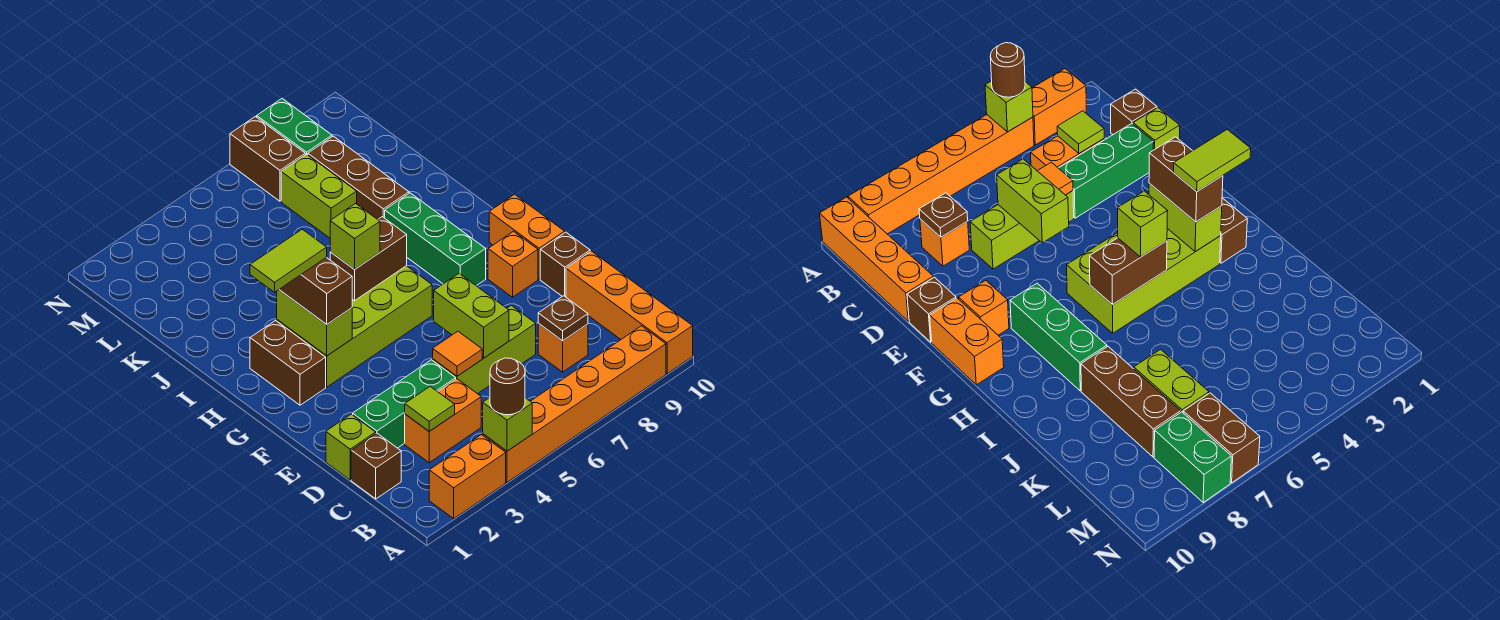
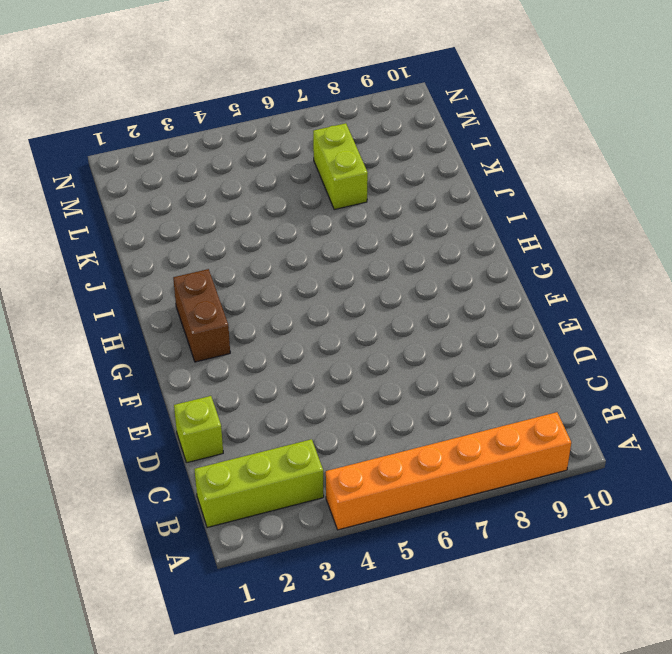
lime brick B1:B3 level 1 -> lime brick D5:D7 level 1
none -> orange brick A2:A3 level 1
none -> orange brick A10:D10 level 1
none -> brown brick C1 level 1
none -> orange brick C3:C4 level 1

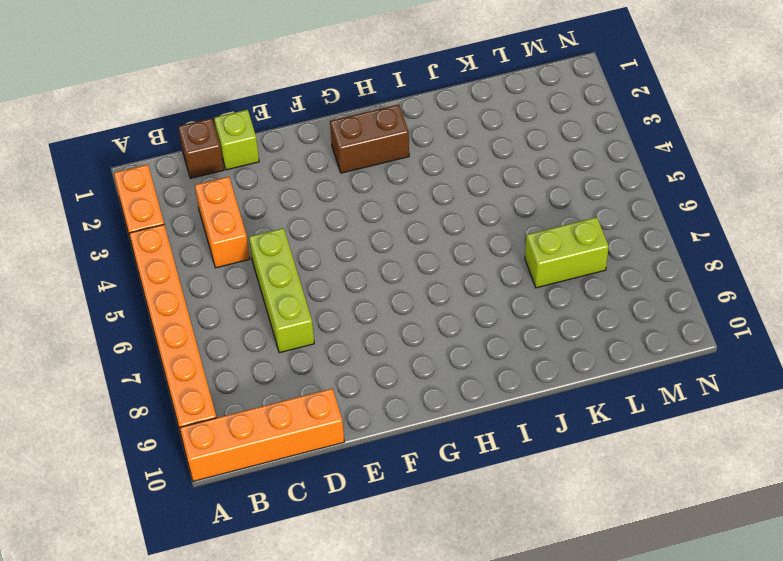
none -> orange brick C8 level 1
none -> green brick D2:D4 level 1
none -> brown brick E10 level 1
none -> orange brick F9 level 1

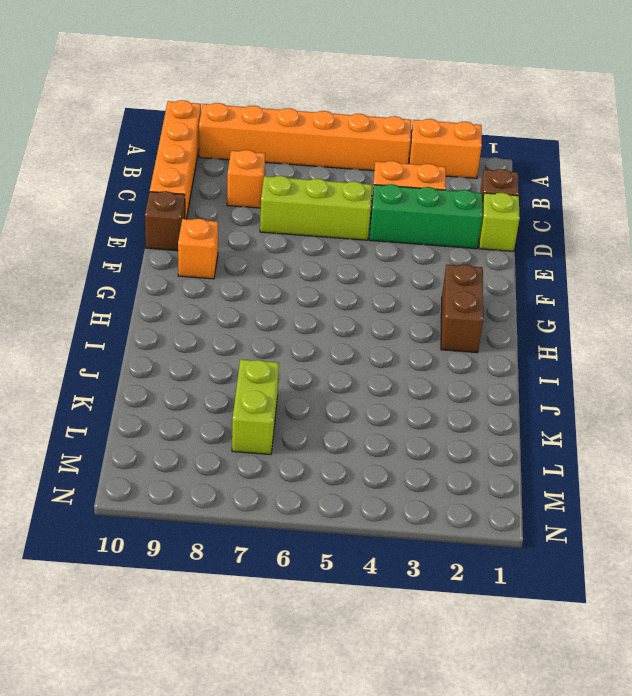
none -> orange brick F10:G10 level 1
none -> lime brick G3:H6 level 1
none -> green brick G8:I8 level 1
none -> brown brick J8:L8 level 1

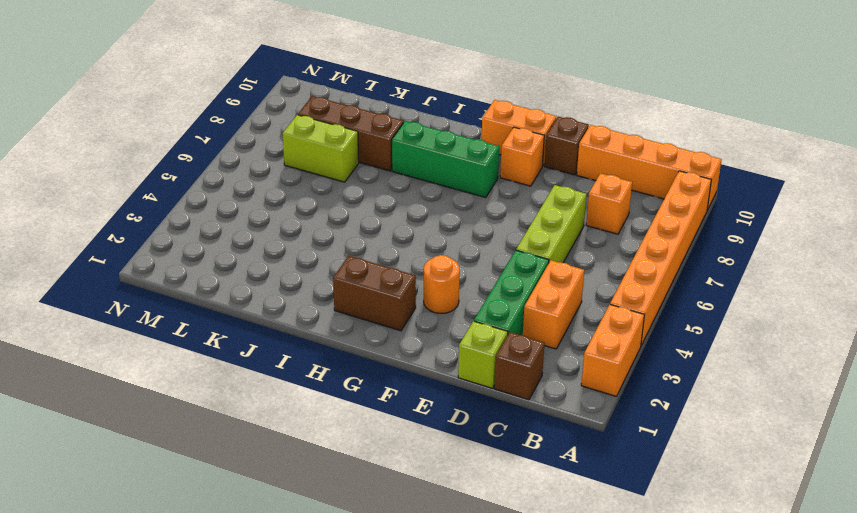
orange round brick F3 level 1 -> none
none -> lime brick G3:H6 level 1
none -> brown brick M7:N7 level 1
none -> green brick M8:N8 level 1
none -> lime brick A4 level 2

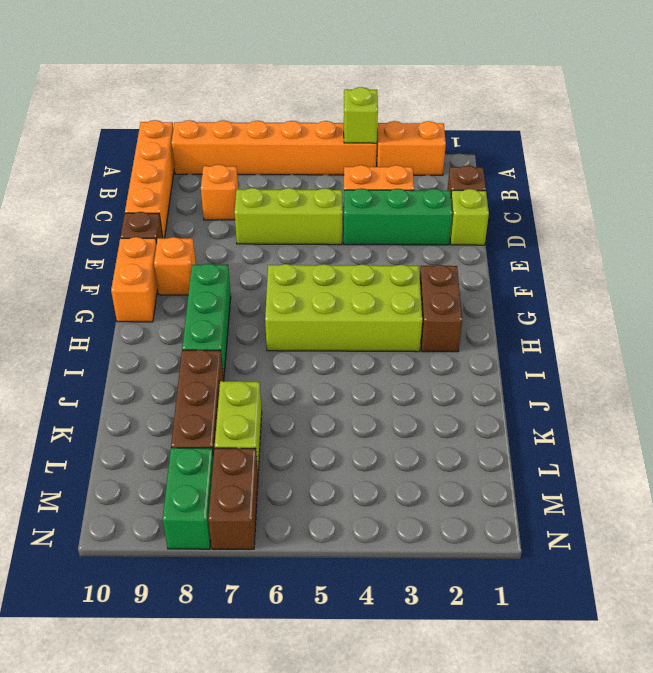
none -> lime tile C3 level 2
none -> brown plate C8 level 2
none -> orange tile D5 level 2
none -> lime brick D6:E6 level 2

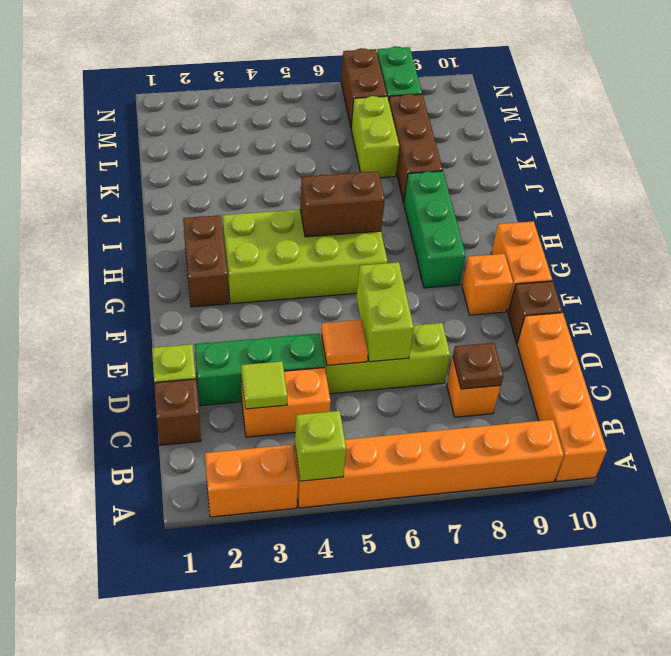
none -> lime brick G3:H3 level 2
none -> brown round brick A4 level 3
none -> brown brick G3:H3 level 3
none -> lime brick H5 level 3

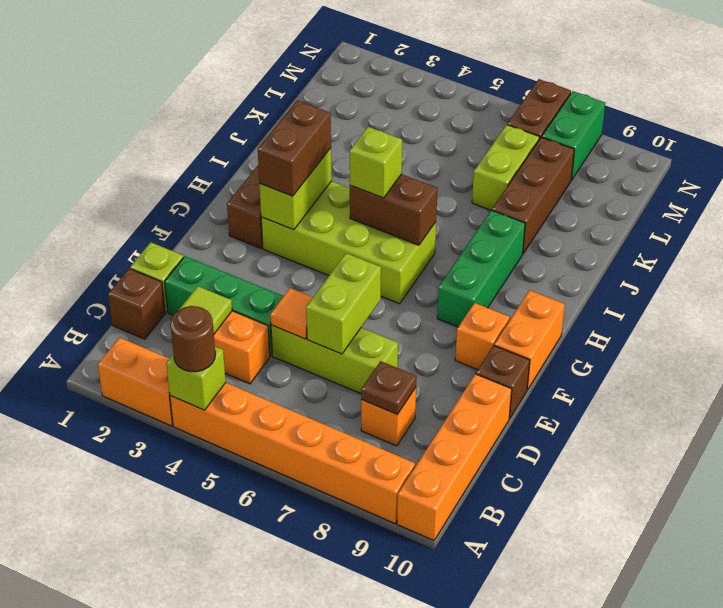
none -> lime tile H2:H3 level 4

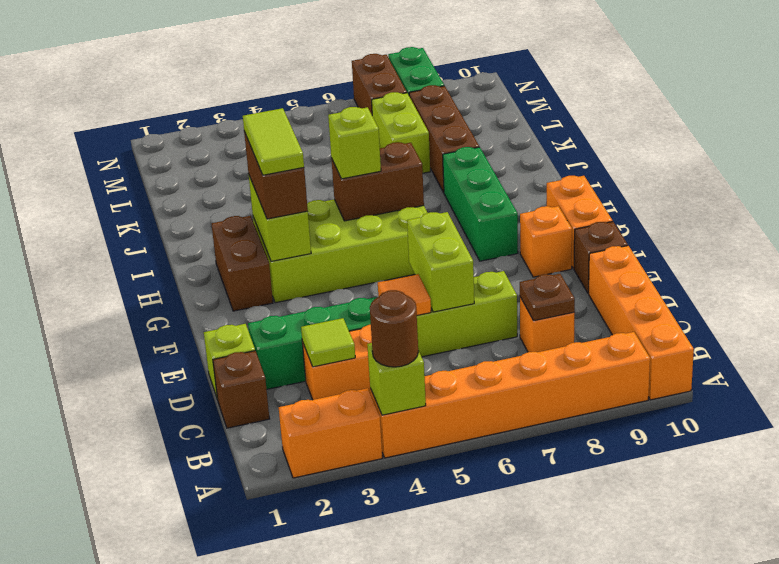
lime tile G3:H3 level 4 -> lime tile H2:H3 level 4

